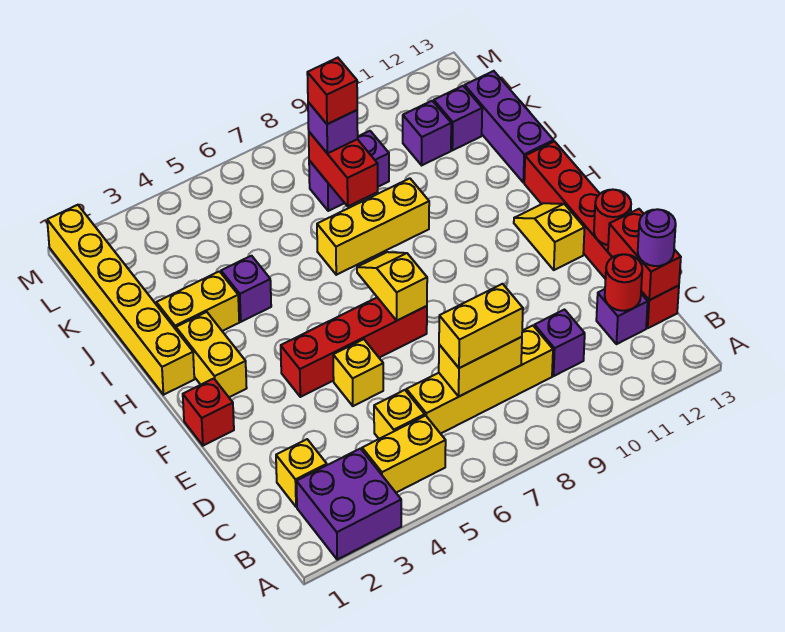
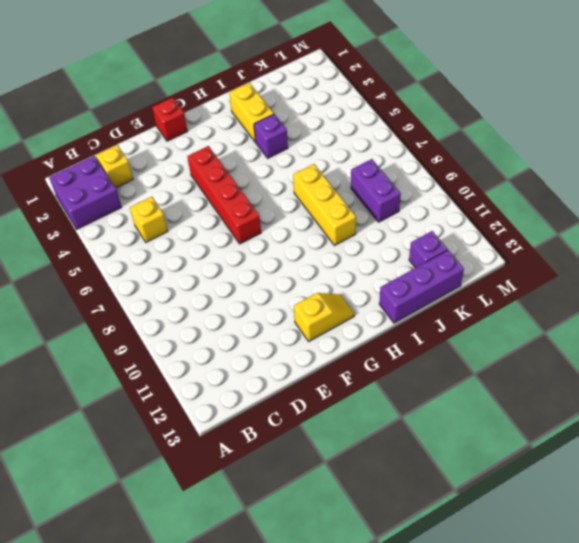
none -> yellow brick B4:B5 level 1
none -> yellow brick C6:C9 level 1
none -> purple brick C10 level 1
none -> purple brick C12 level 1

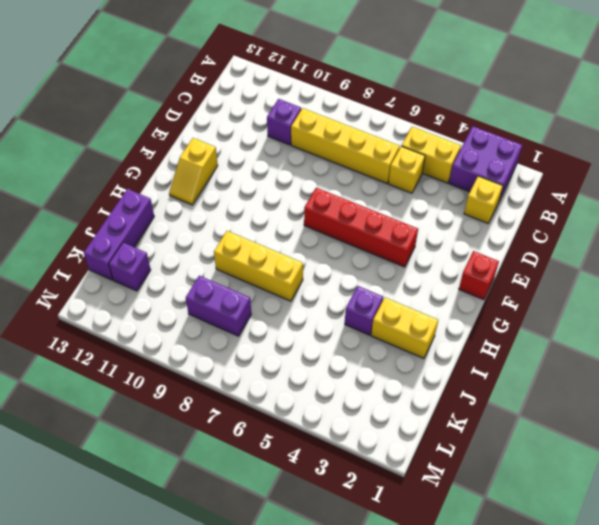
none -> purple brick C12 level 1
none -> red brick C13:H13 level 1
none -> yellow brick E5 level 1
none -> yellow brick G2:H2 level 1

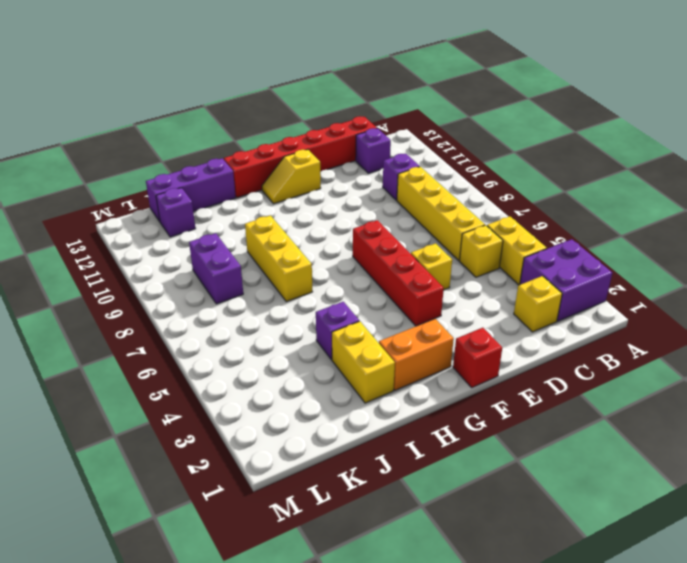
orange brick G2:H2 level 1 -> yellow brick G2:H2 level 1
none -> yellow brick H1:M1 level 1
none -> purple brick K11 level 1
none -> yellow brick C7:C8 level 2
none -> red round brick C12 level 2

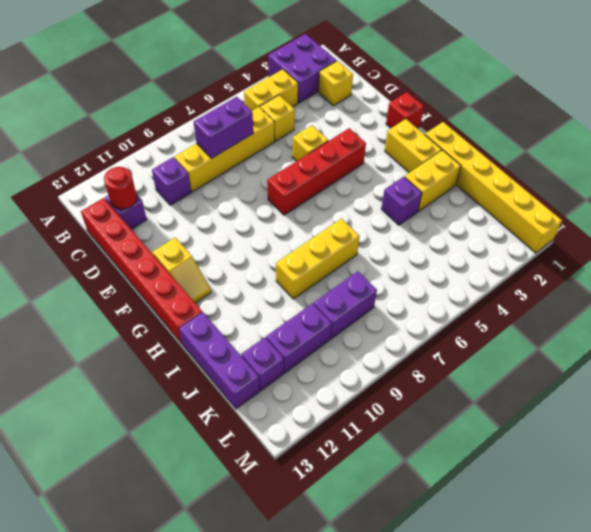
purple brick C7:C8 level 2 -> yellow brick C7:C8 level 2
purple brick K10:K11 level 1 -> purple brick K11 level 1
none -> red brick C13:D13 level 2
none -> red round brick E13 level 2
none -> yellow slope F7:G7 level 2 top F
none -> red brick J8:K8 level 2

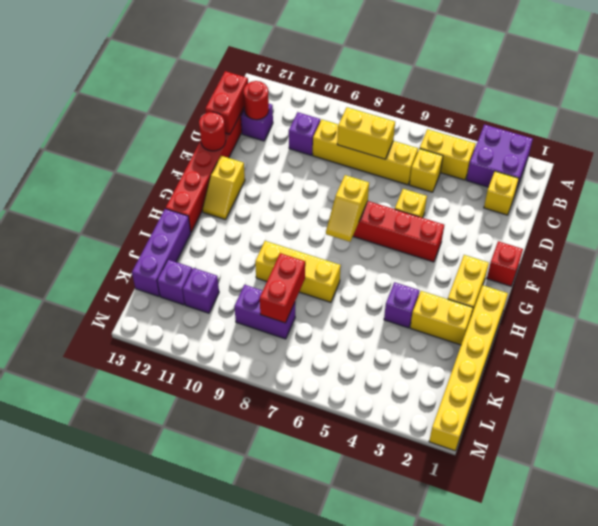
none -> yellow brick C7:C8 level 3
none -> purple round brick C13 level 3
none -> purple brick K8 level 3
none -> red brick K8 level 4

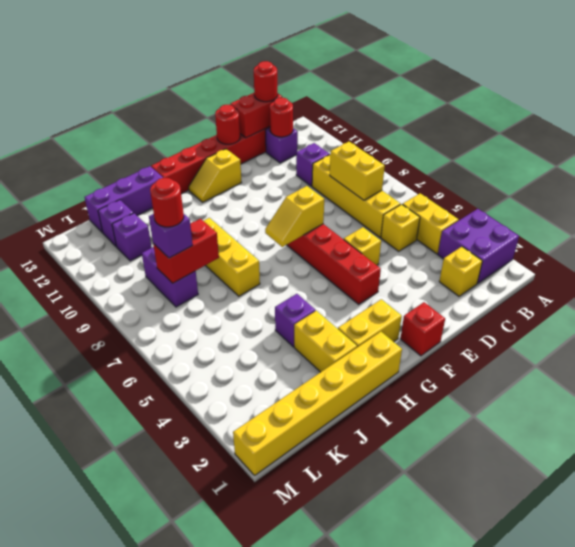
red round brick C13 level 3 -> purple round brick C13 level 3
red round brick K8 level 4 -> red brick K8 level 4
none -> yellow brick C7:C8 level 3

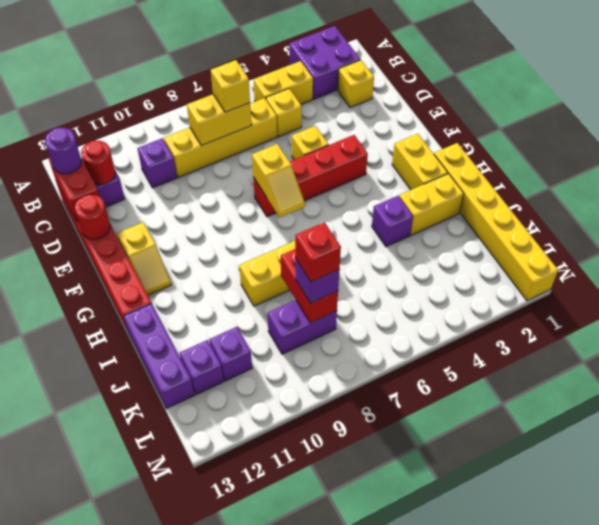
yellow brick C7 level 3 -> yellow brick C7:C8 level 3
none -> red brick F1 level 1

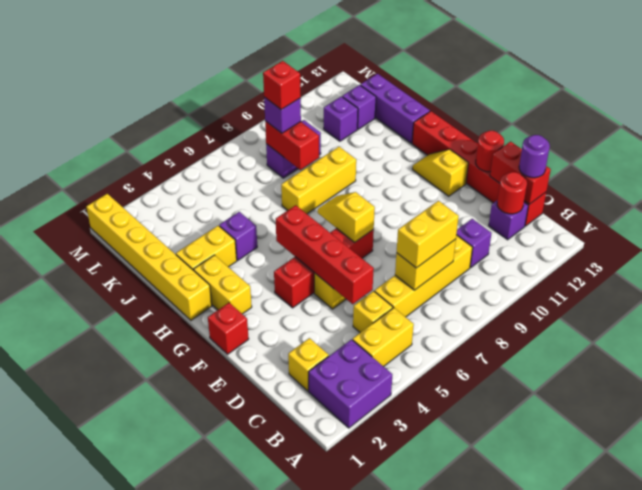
red brick D5:G5 level 2 -> none

